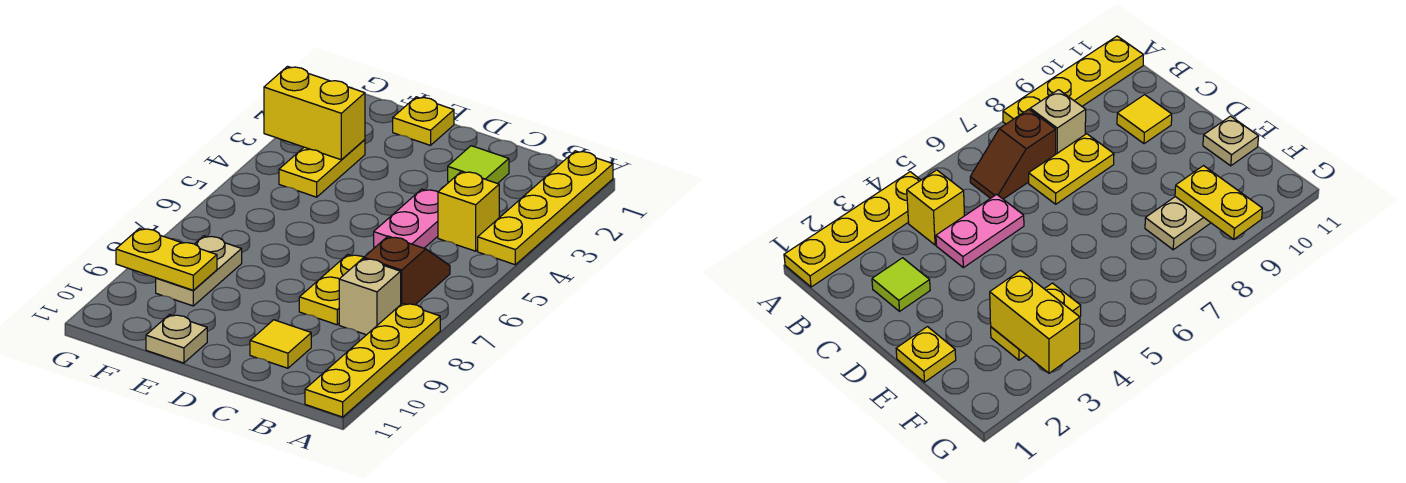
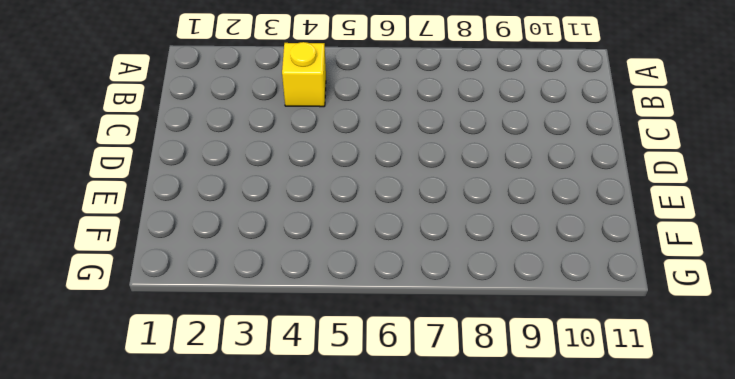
none -> yellow plate A1:A4 level 1
none -> yellow plate A8:A11 level 1
none -> brown slope B6:B7 level 1 top 7

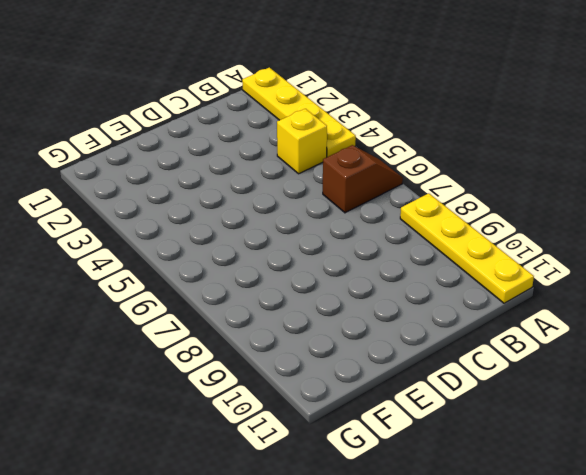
brown slope A6:B6 level 1 top B -> brown slope B6:B7 level 1 top 7
none -> tan brick B8 level 1
none -> lime tile C2 level 1
none -> pink plate C4:C5 level 1

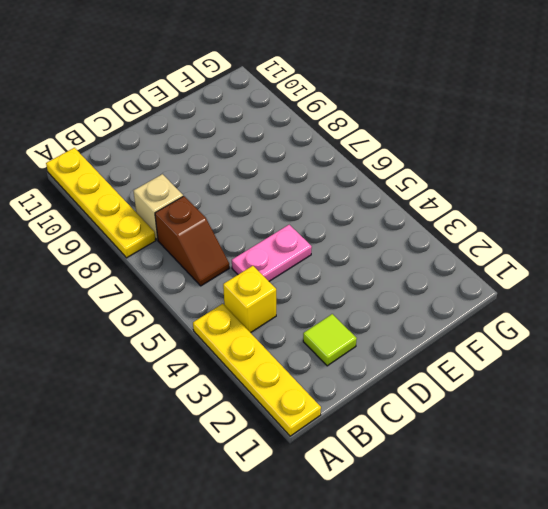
pink plate C5:D5 level 1 -> pink plate C4:C5 level 1
none -> yellow plate C7:C8 level 1
none -> yellow tile C10 level 1
none -> yellow plate E1 level 1

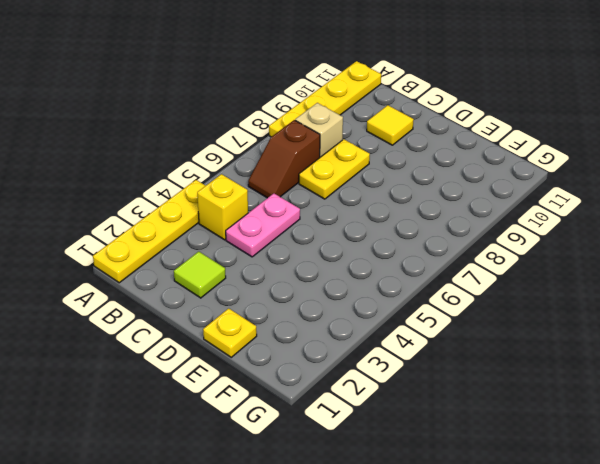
none -> tan plate E11 level 1
none -> yellow plate F3:F4 level 1
none -> tan plate F8:F9 level 1

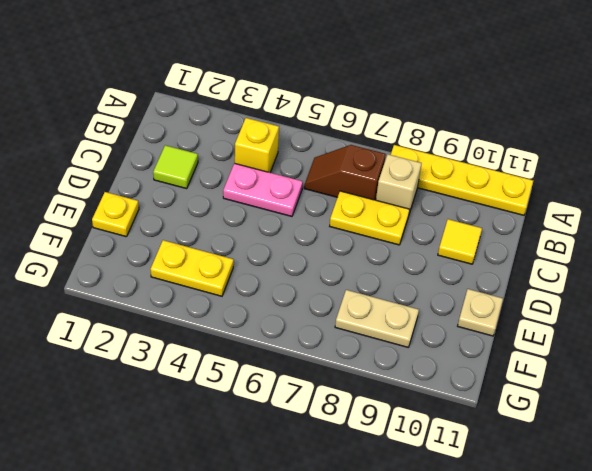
none -> yellow plate A1:A4 level 1
none -> yellow brick F3:G3 level 2
none -> yellow plate F9:G9 level 2

